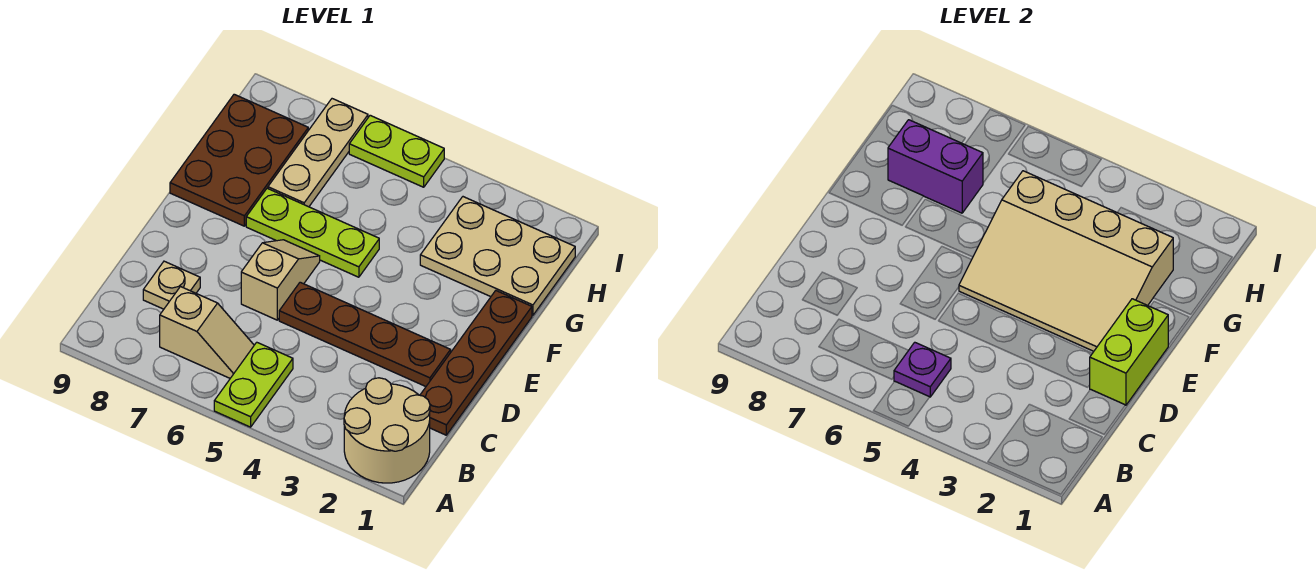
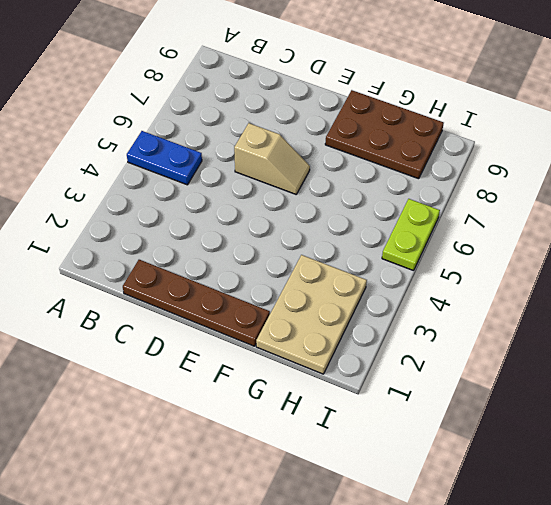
blue plate A5:B5 level 1 -> lime plate A5:B5 level 1
none -> tan round brick A1:B2 level 1
none -> tan slope B6:B7 level 1 top 7
none -> tan plate C8 level 1

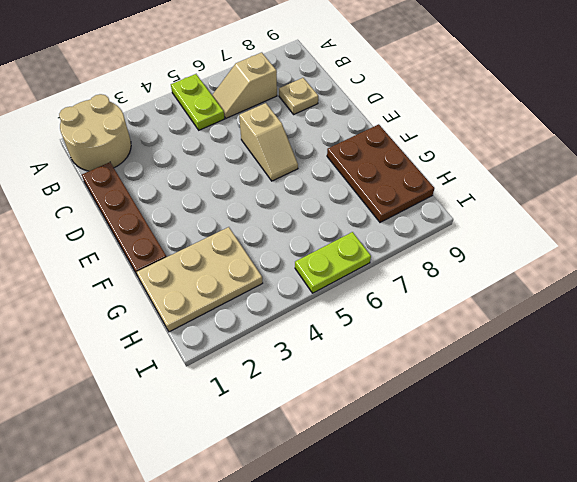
none -> brown plate D2:D5 level 1
none -> lime plate F5:F7 level 1
none -> tan plate G7:I7 level 1

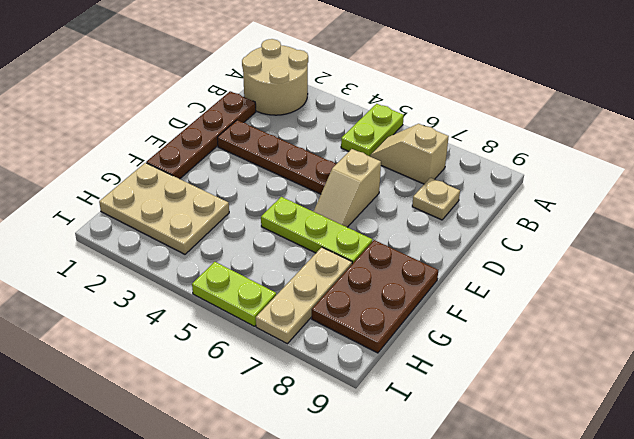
none -> purple plate B5 level 2
none -> lime brick D1:E1 level 2
none -> tan slope E2:G5 level 2 top G

